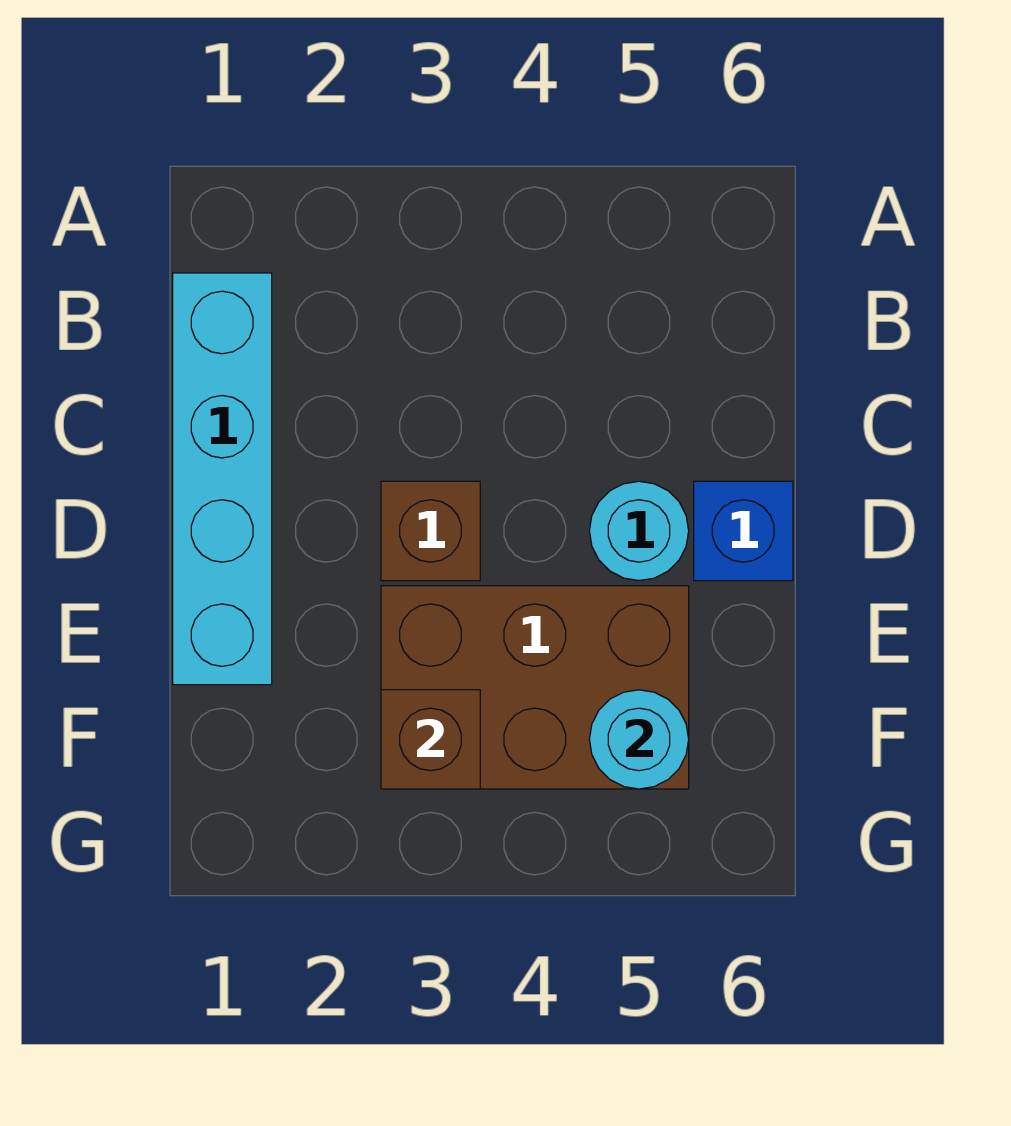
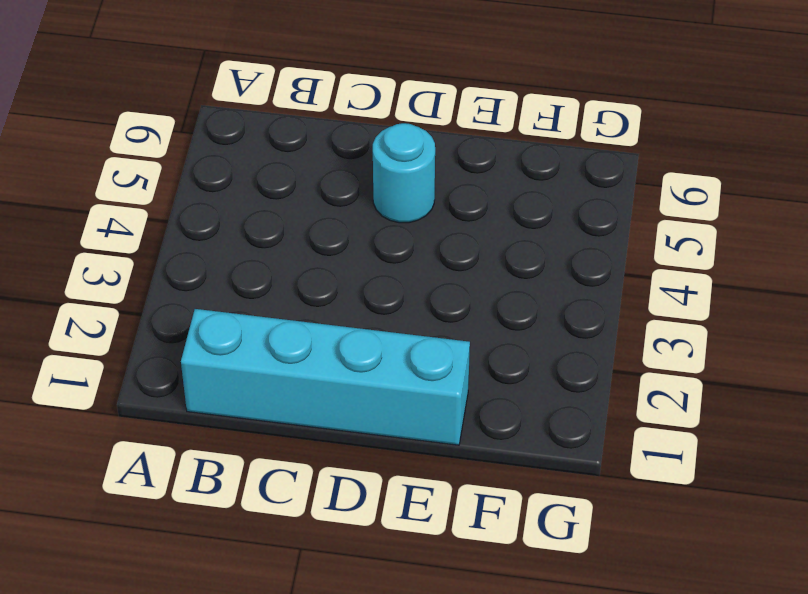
none -> brown brick D3 level 1
none -> blue brick D6 level 1

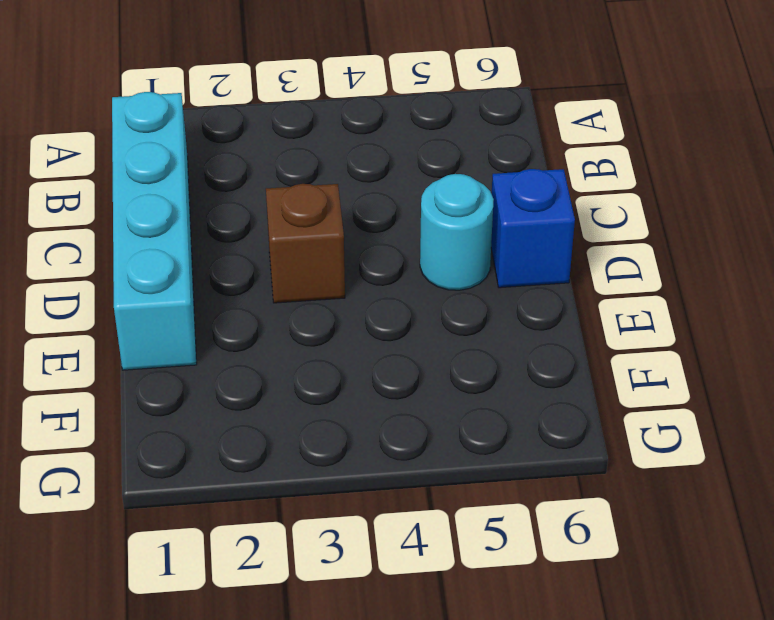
none -> brown brick E3:F5 level 1
none -> brown brick F3 level 2

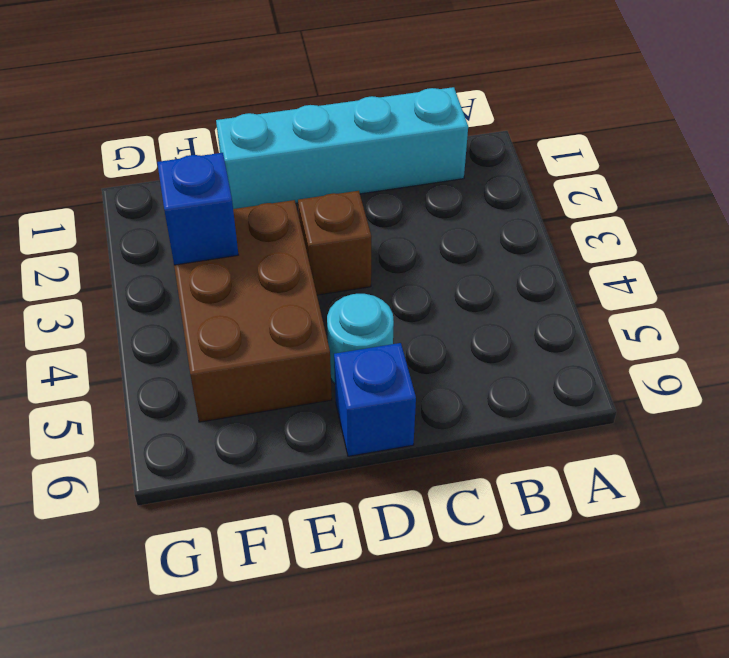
blue brick F3 level 2 -> brown brick F3 level 2
none -> cyan round brick F5 level 2

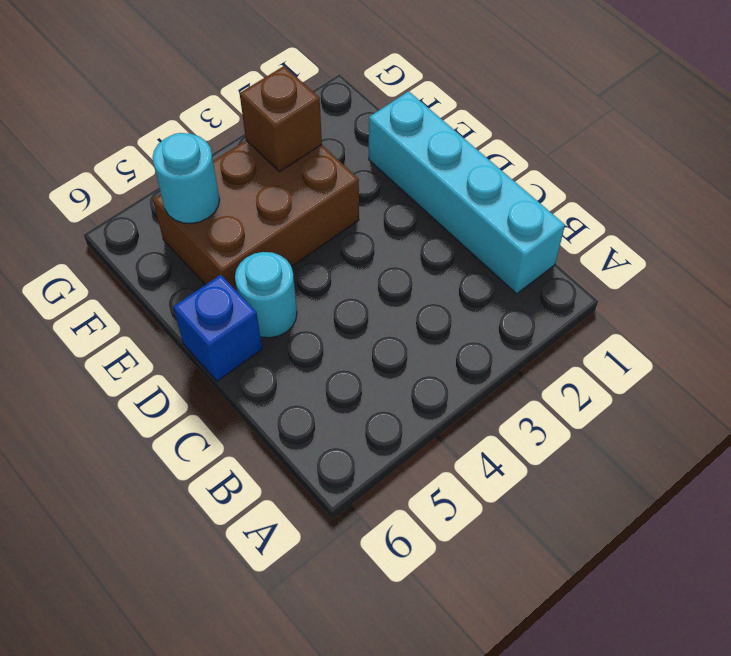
none -> brown brick D3 level 1

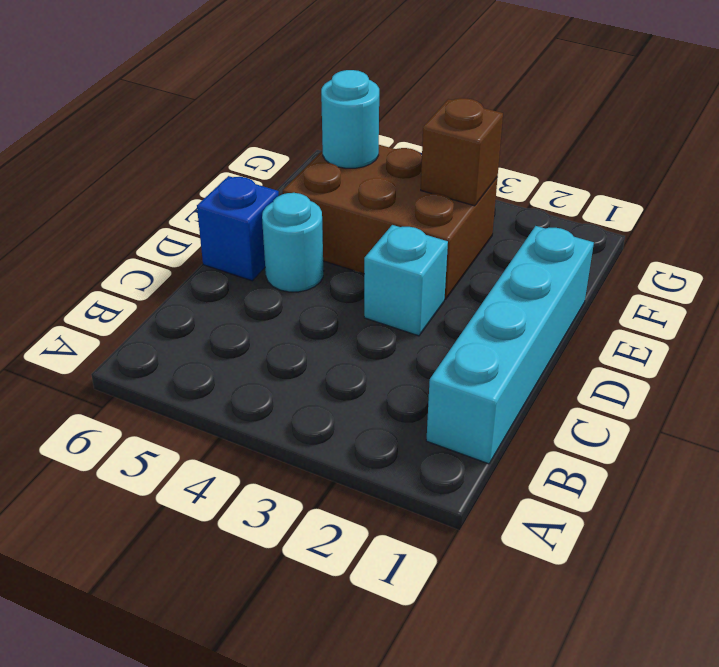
cyan brick D3 level 1 -> brown brick D3 level 1

